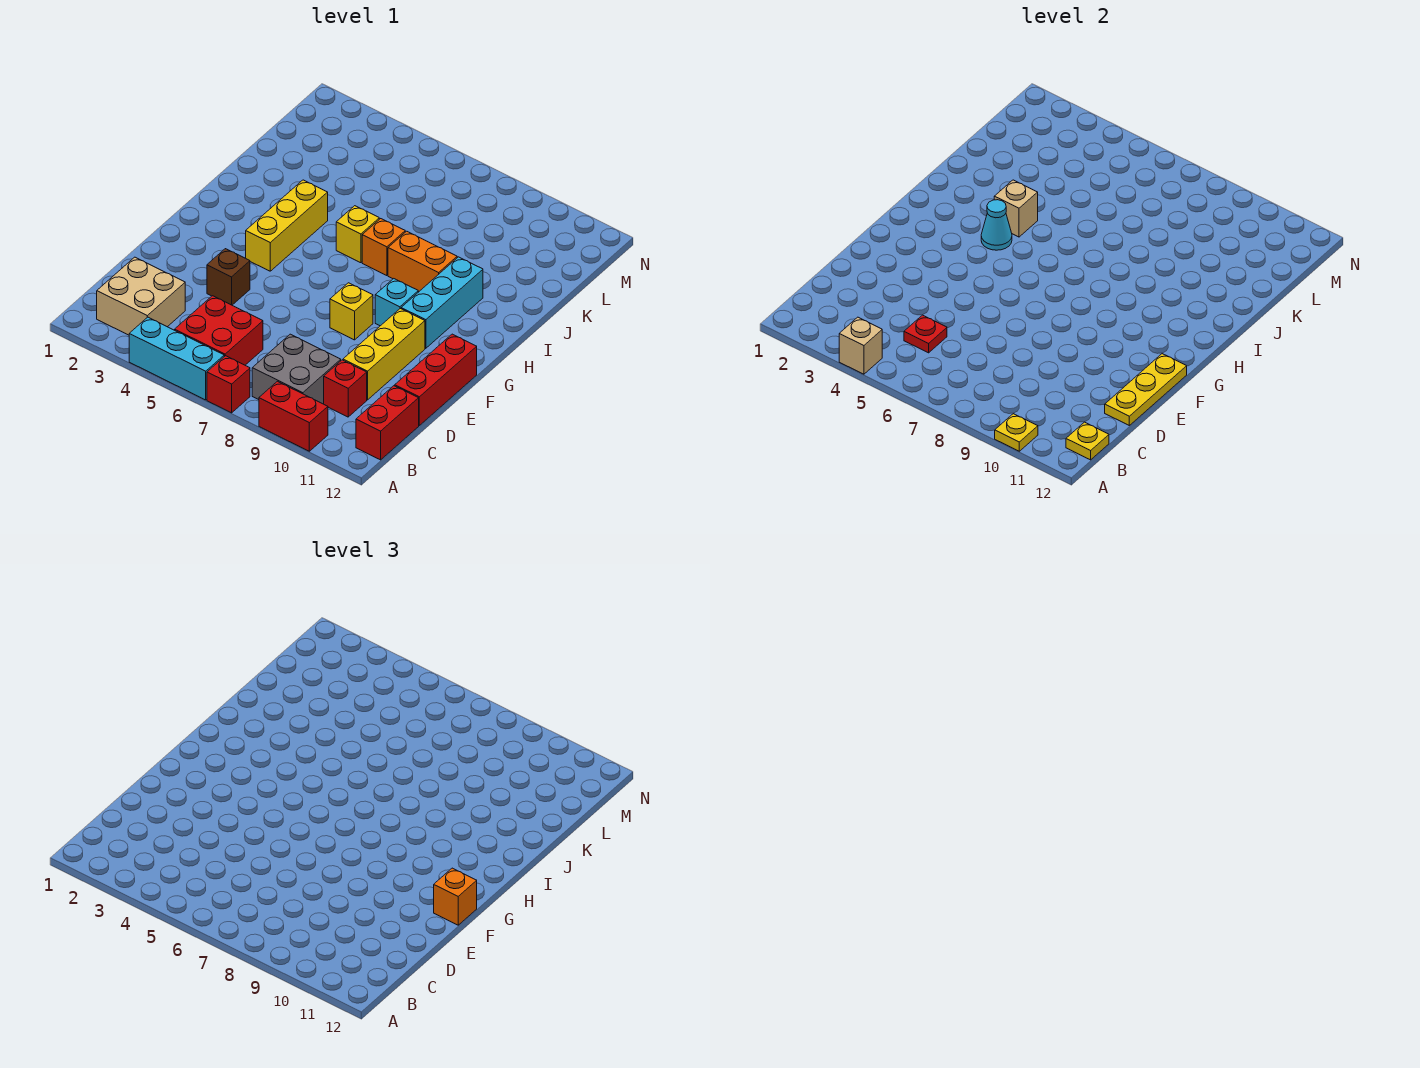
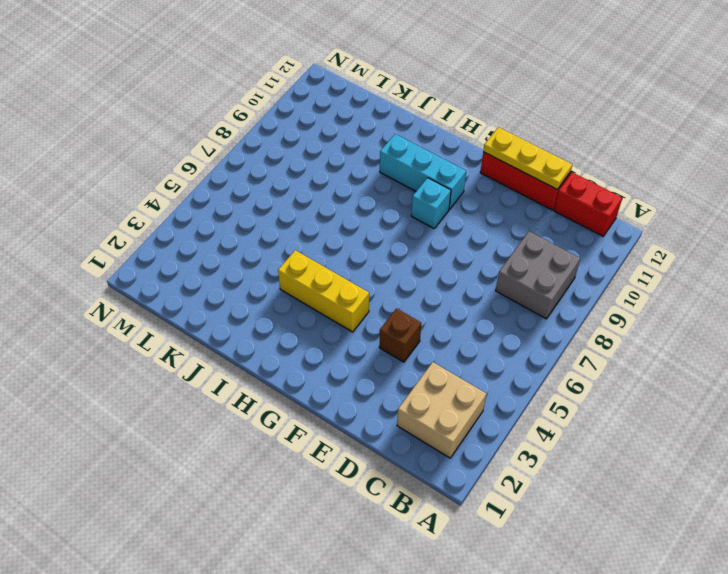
none -> cyan brick A4:A6 level 1
none -> red brick A7 level 1
none -> red brick A9:A10 level 1

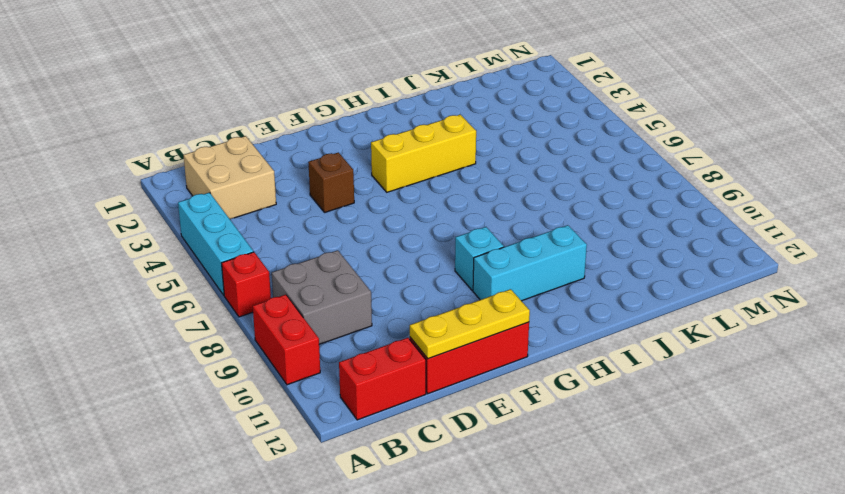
none -> red brick B5:C6 level 1
none -> red brick C10 level 1
none -> yellow brick D10:F10 level 1

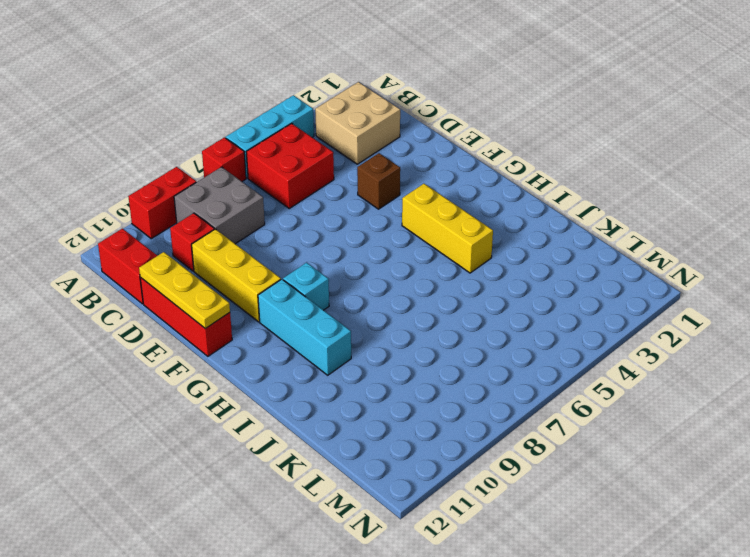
none -> yellow brick F8 level 1
none -> yellow brick I6 level 1
none -> orange brick I7 level 1

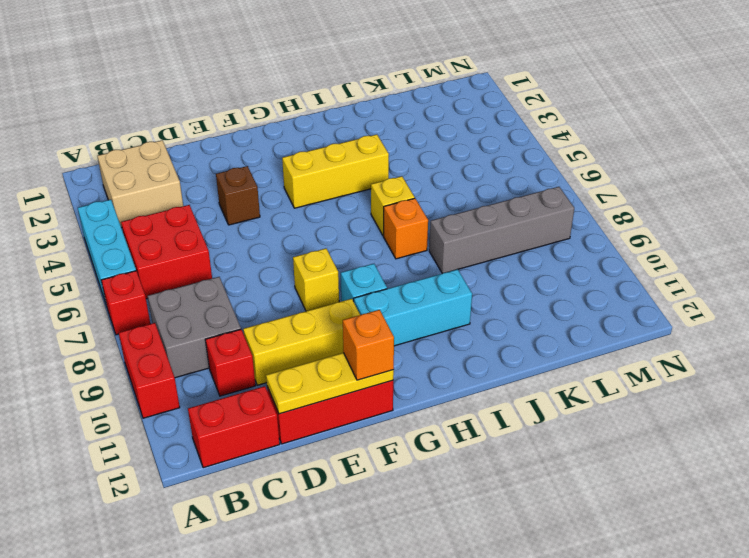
grey brick J8:M8 level 1 -> none
none -> orange brick I8:I9 level 1
none -> tan brick A4 level 2
none -> yellow plate A10 level 2

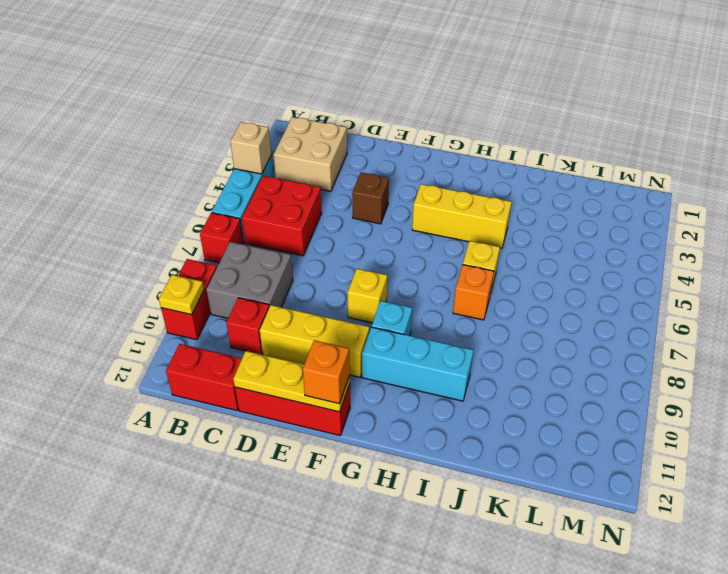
none -> orange brick I8:I9 level 1
none -> yellow plate B12 level 2
none -> red plate C5 level 2

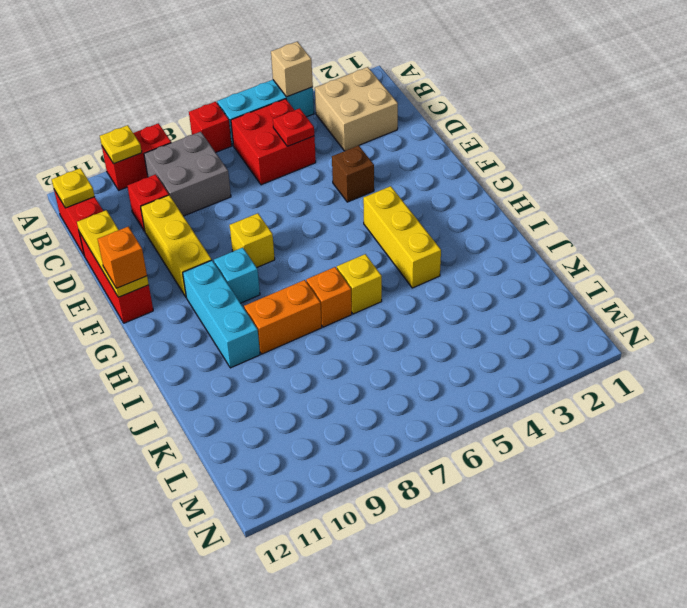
none -> cyan cone H4 level 2
none -> tan brick I4 level 2

